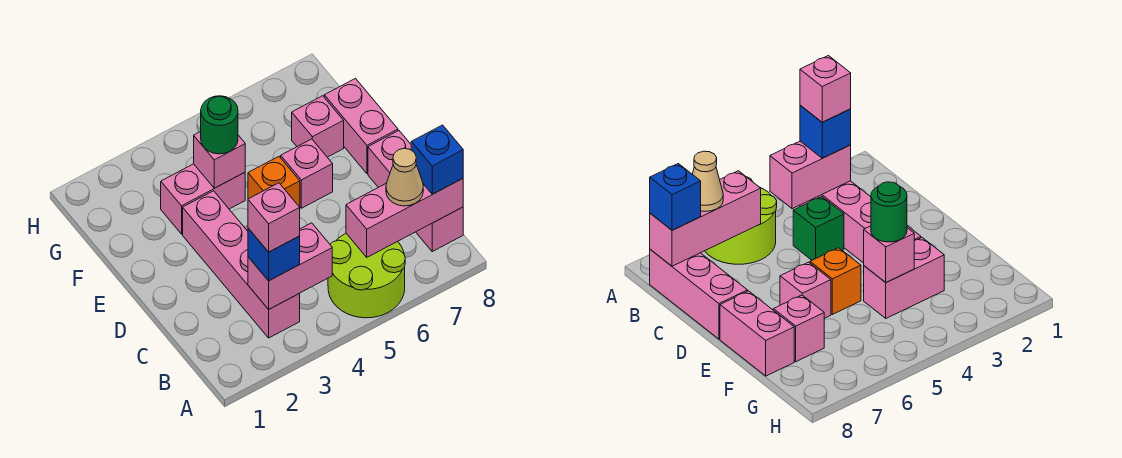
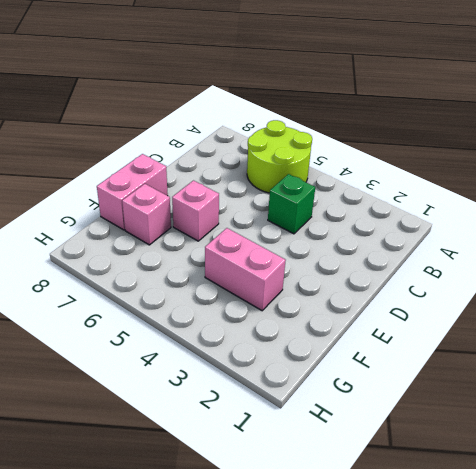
none -> pink brick B3:E3 level 1
none -> pink brick B8:D8 level 1
none -> orange brick E5 level 1

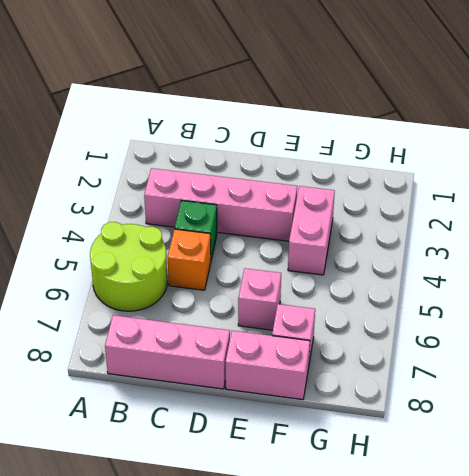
orange brick C5 level 1 -> orange brick E5 level 1
none -> pink brick B3:B4 level 2
none -> pink brick B6:B8 level 2
none -> pink brick F4 level 2

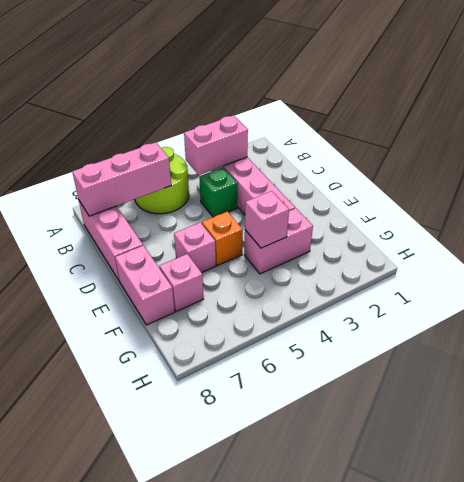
none -> blue brick B3 level 3
none -> tan cone B7 level 3
none -> blue brick B8 level 3

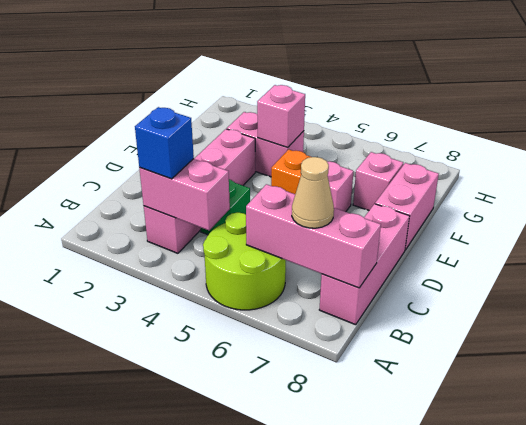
none -> blue brick B8 level 3
none -> green round brick F4 level 3
none -> pink brick B3 level 4

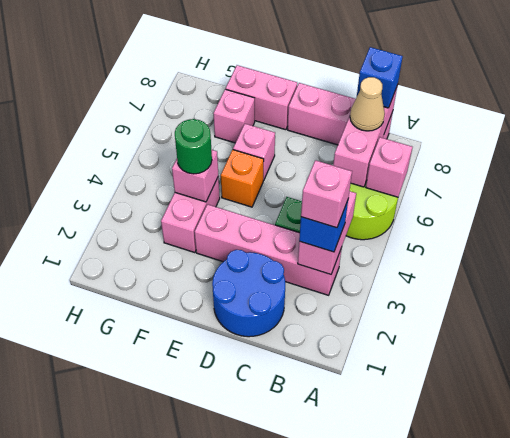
pink brick A6 level 2 -> none
blue round brick C1:D2 level 1 -> none

